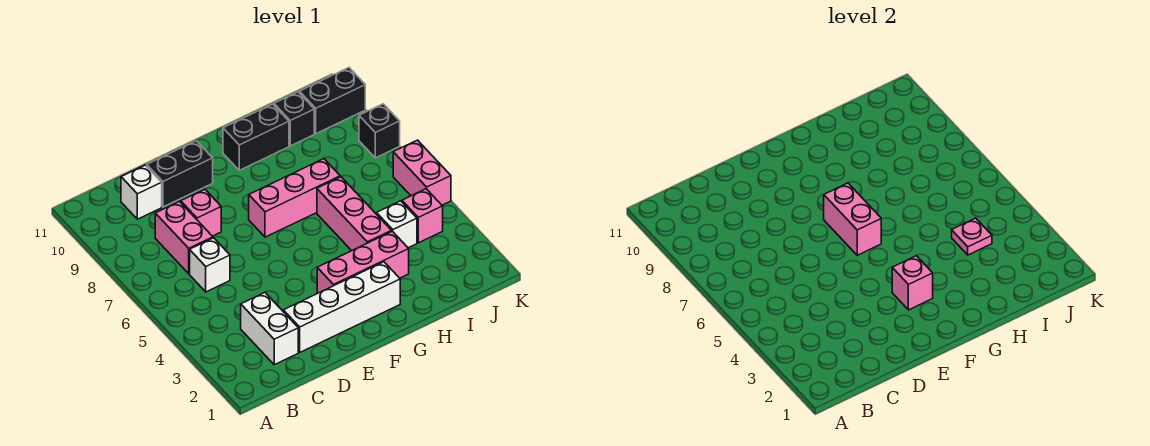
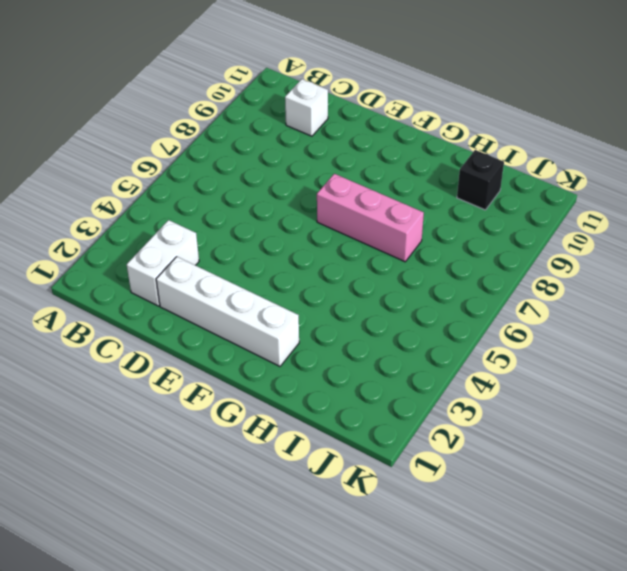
none -> white brick C6 level 1
none -> pink brick C7:C8 level 1
none -> pink brick D8 level 1

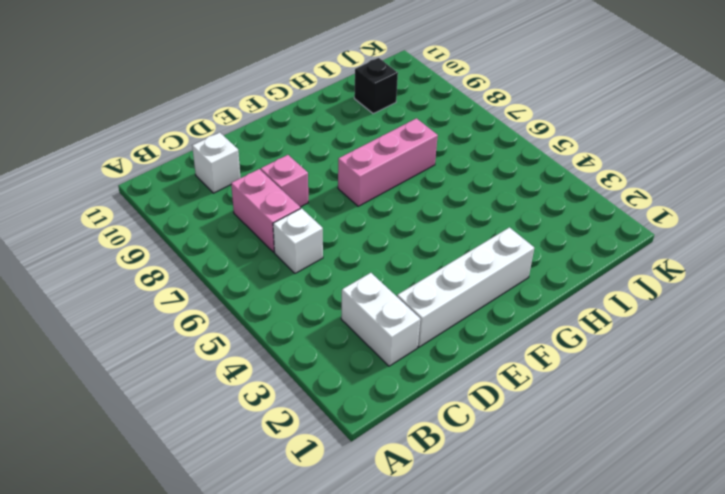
none -> black brick D10:E10 level 1
none -> pink brick F3:H3 level 1
none -> black brick G10:H10 level 1

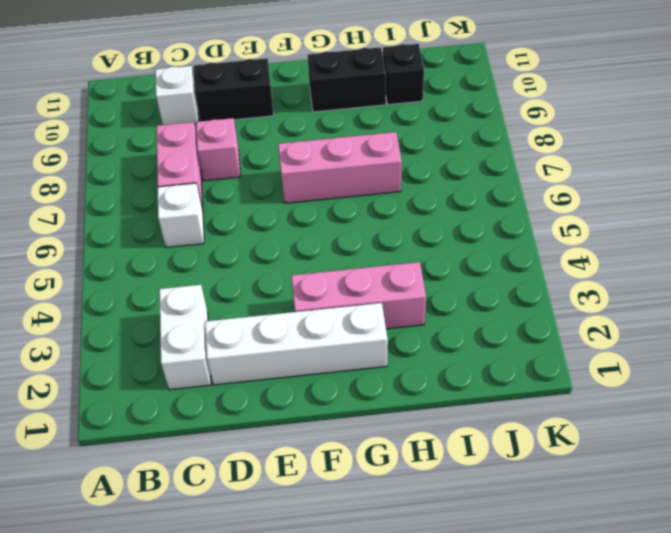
none -> pink brick H4:H6 level 1
none -> white brick I4 level 1
none -> pink brick J4 level 1

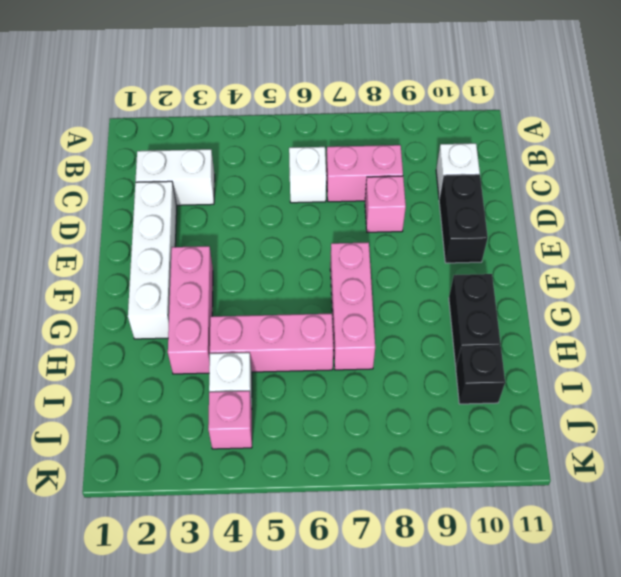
none -> black brick J10:K10 level 1
none -> pink brick K5:K6 level 1
none -> black brick K8 level 1

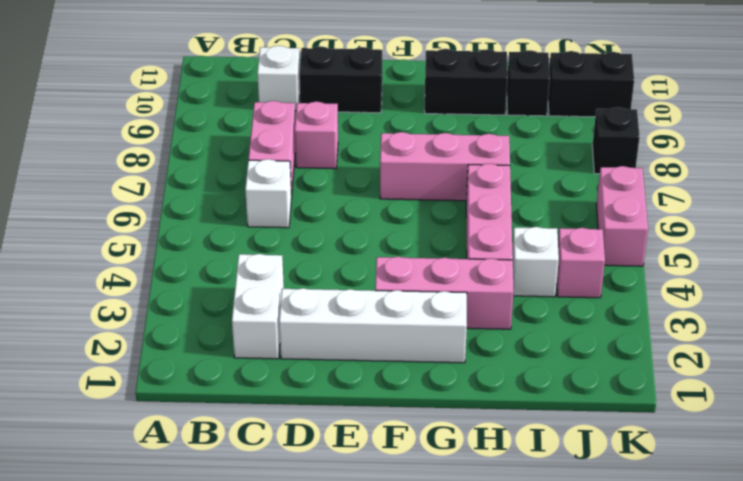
none -> pink brick F3 level 2
none -> pink brick F6:F7 level 2
none -> pink plate I4 level 2

